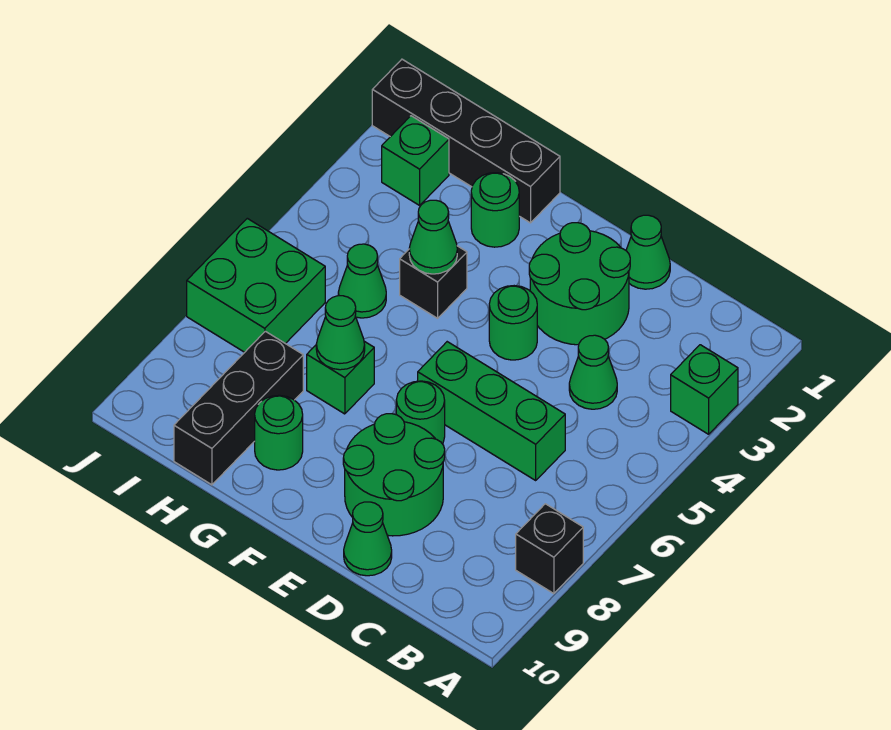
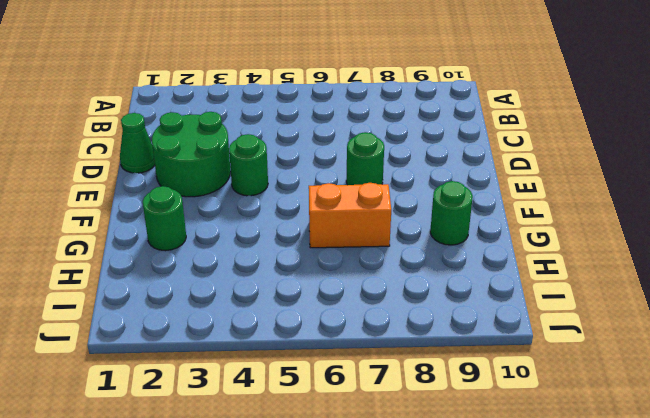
orange brick G6:G7 level 1 -> green brick G7 level 1
none -> green brick A3 level 1
none -> black brick A8 level 1
none -> green cone C4 level 1

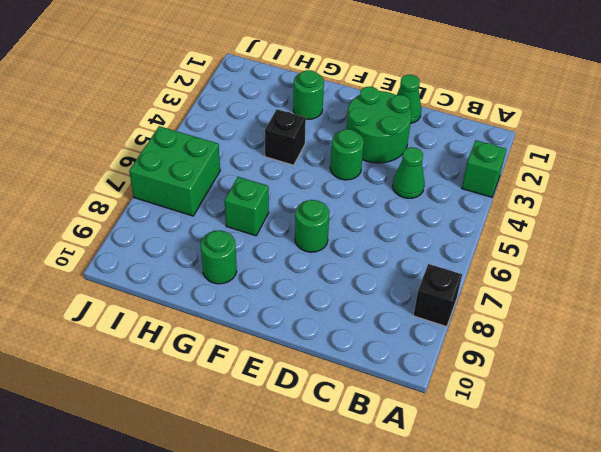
none -> green brick C6:E6 level 1
none -> green round brick D8:E9 level 1
none -> green cone D10 level 1

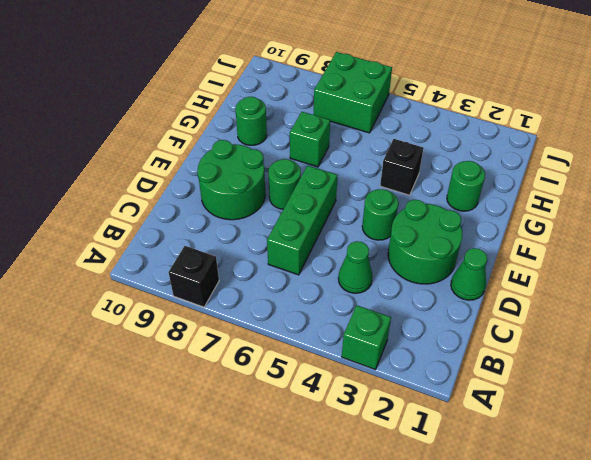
none -> green cone D10 level 1
none -> black brick G1:J1 level 1
none -> green cone H5 level 1

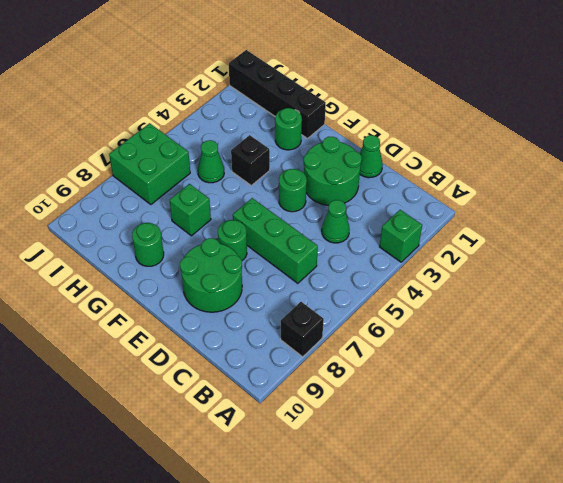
none -> green cone D10 level 1
none -> black brick H8:H10 level 1
none -> green brick I2 level 1

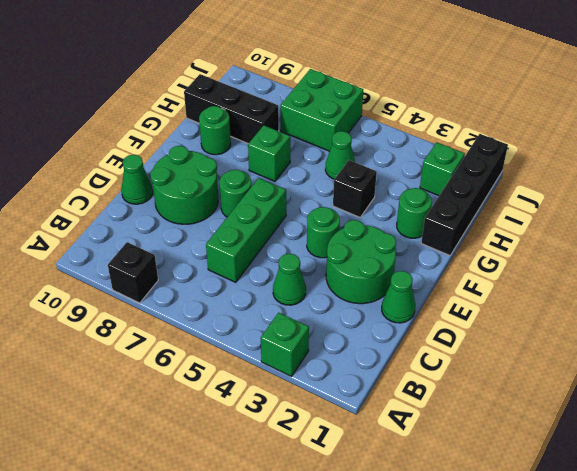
none -> green cone G4 level 2
none -> green cone G7 level 2

